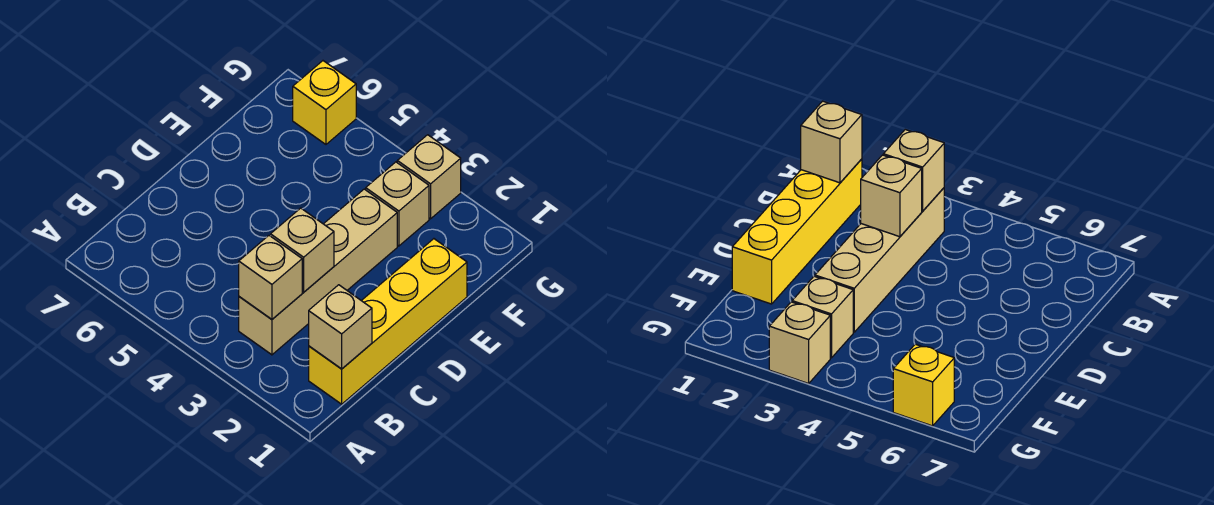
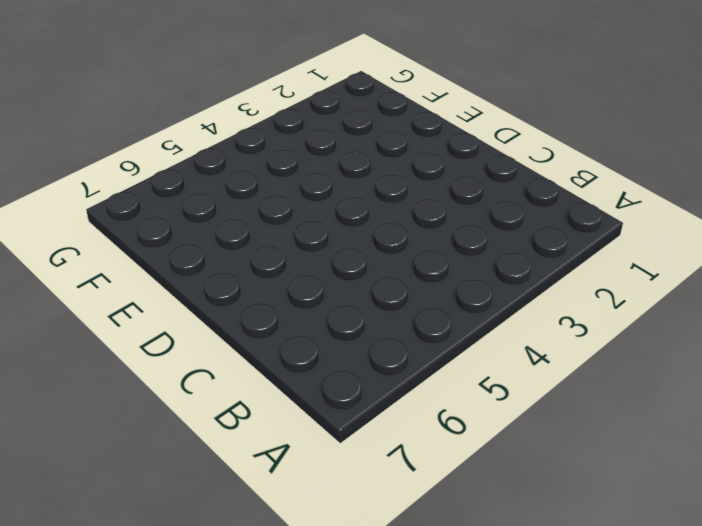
none -> yellow brick B1:E1 level 1
none -> tan brick B3:E3 level 1

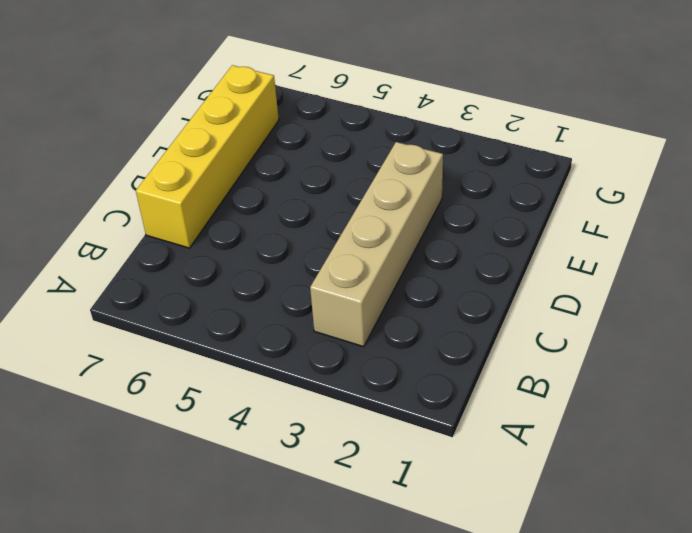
yellow brick C7:F7 level 1 -> yellow brick B1:E1 level 1
none -> tan brick F3 level 1
none -> tan brick G3 level 1

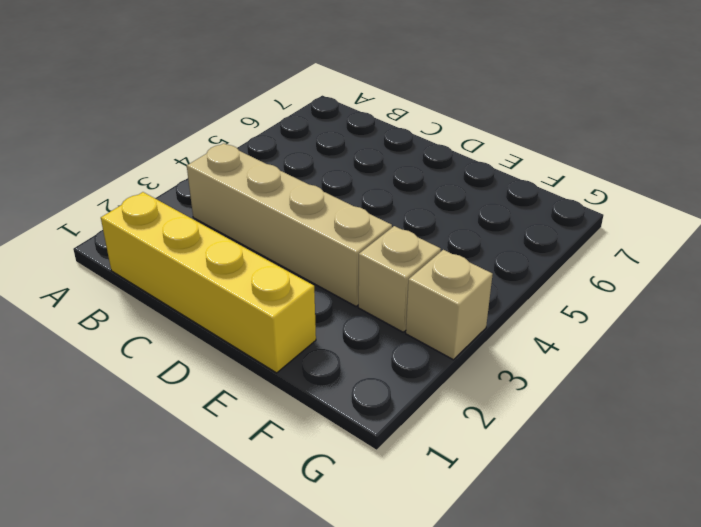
none -> yellow brick G6 level 1
none -> tan brick B1 level 2

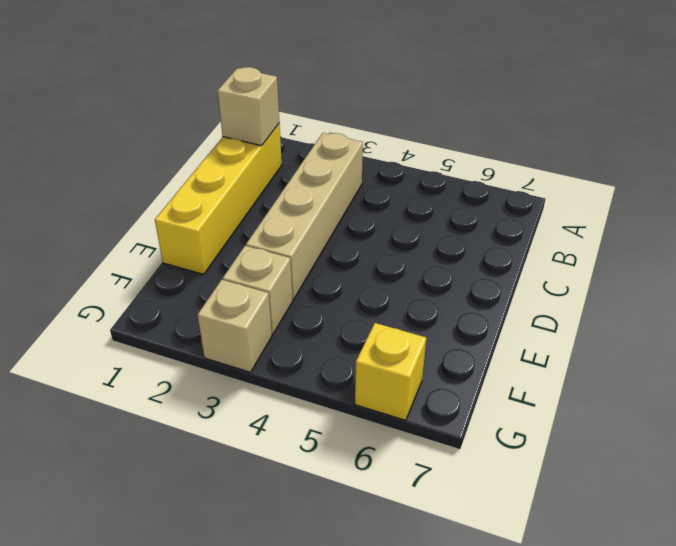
none -> tan brick B3 level 2
none -> tan brick C3 level 2

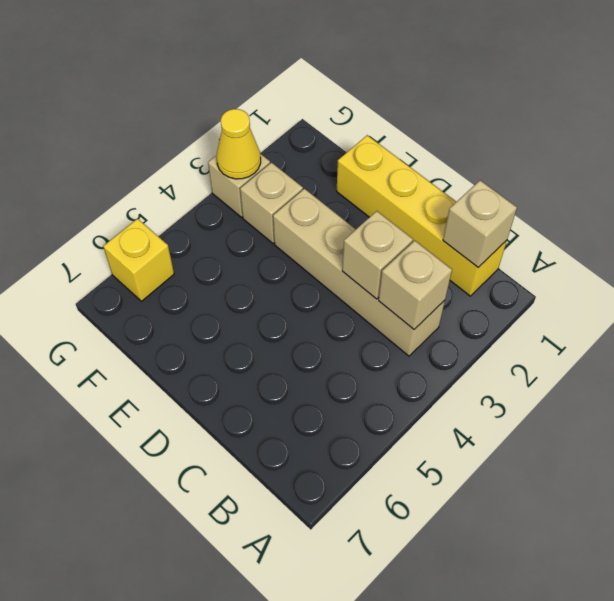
yellow cone G3 level 2 -> none

